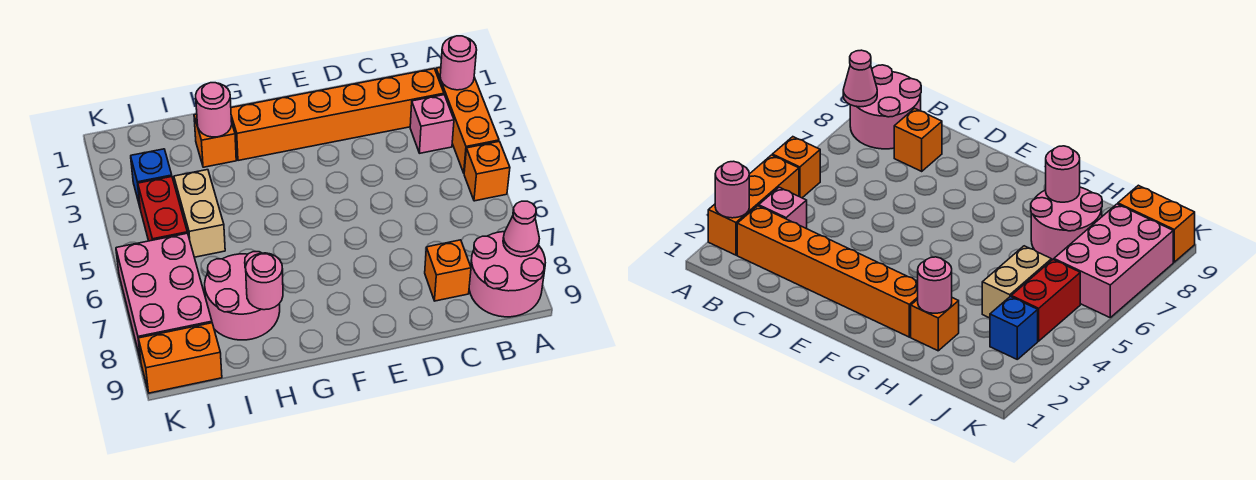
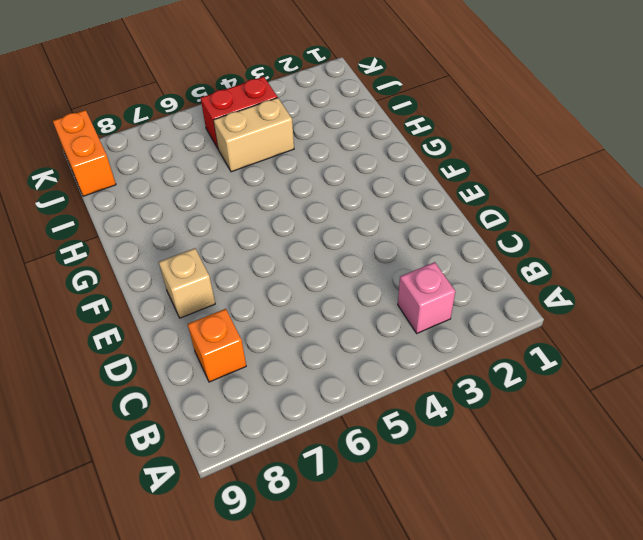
tan brick E8 level 1 -> none
none -> orange brick A2:A4 level 1
none -> orange brick A5 level 1
none -> pink round brick A8:B9 level 1

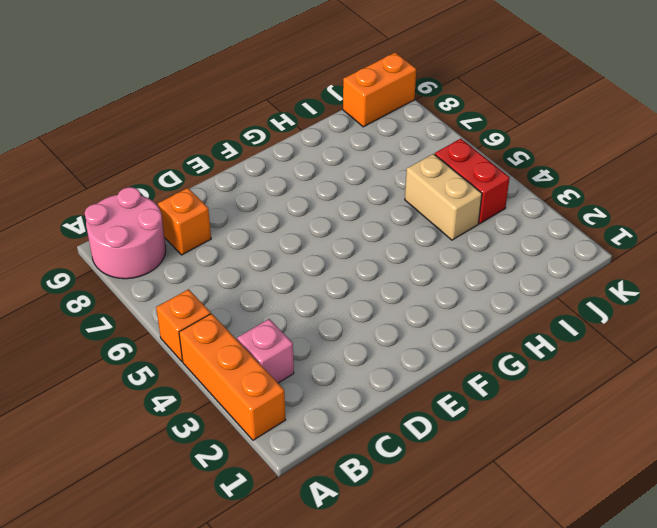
none -> orange brick B2:G2 level 1
none -> orange brick H2 level 1
none -> pink round brick H7:I8 level 1

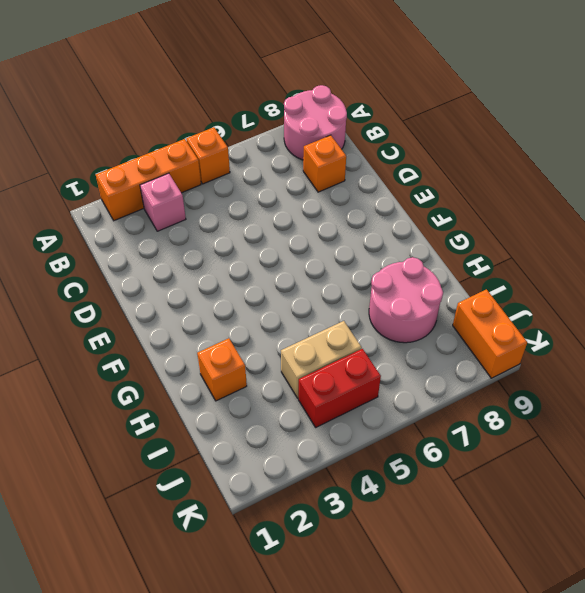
none -> orange brick B2:G2 level 1
none -> blue brick J3 level 1
none -> pink brick J6:K8 level 1

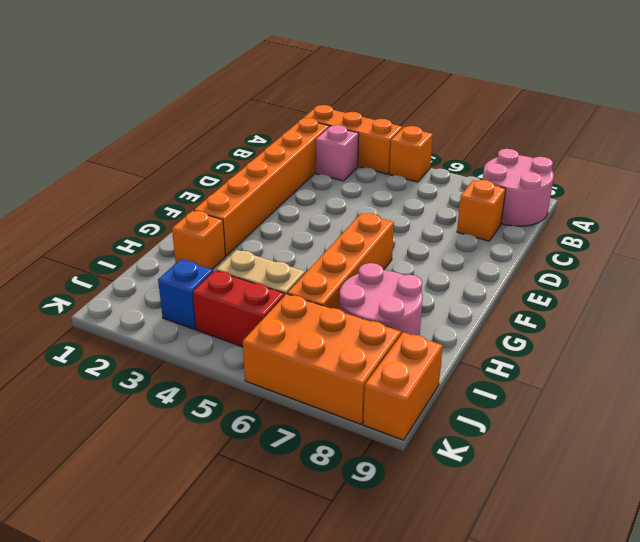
orange brick F6:I6 level 1 -> none
orange brick J6:K8 level 1 -> pink brick J6:K8 level 1
none -> pink round brick A2 level 2
none -> pink cone A8 level 2
none -> pink round brick H2 level 2

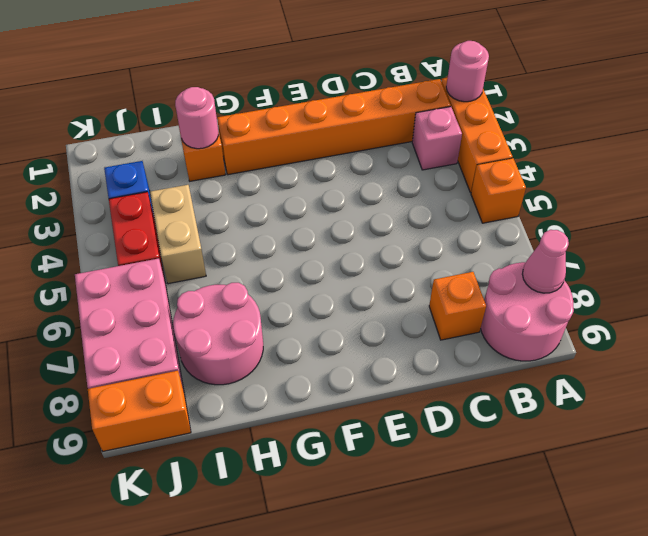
none -> pink round brick H8 level 2

